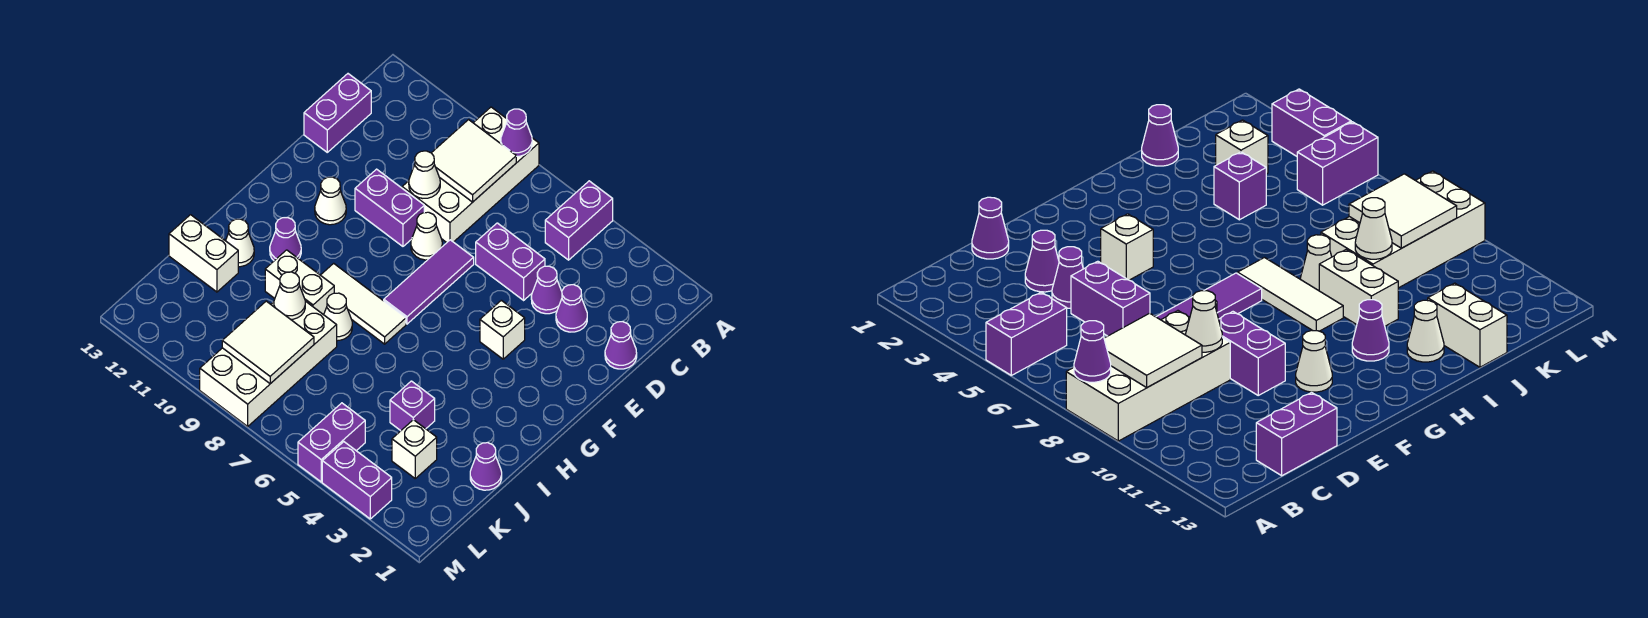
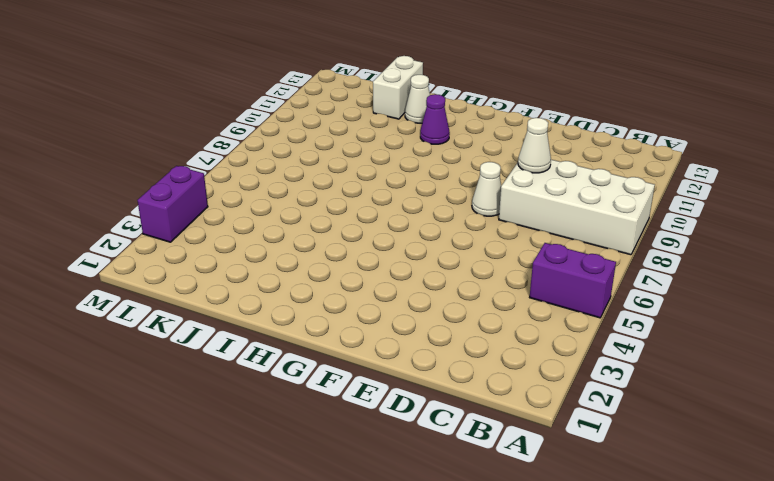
none -> purple brick C13:D13 level 1
none -> purple cone D1 level 1
none -> purple cone D3 level 1

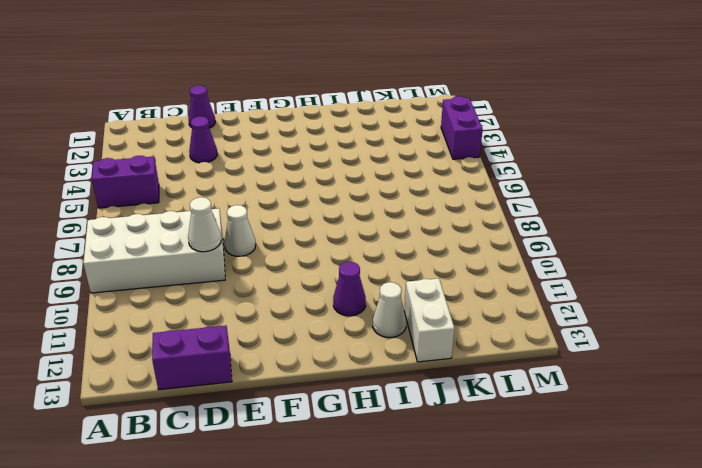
none -> purple cone D4 level 1
none -> purple brick D5:D6 level 1
none -> purple tile E7:G7 level 1

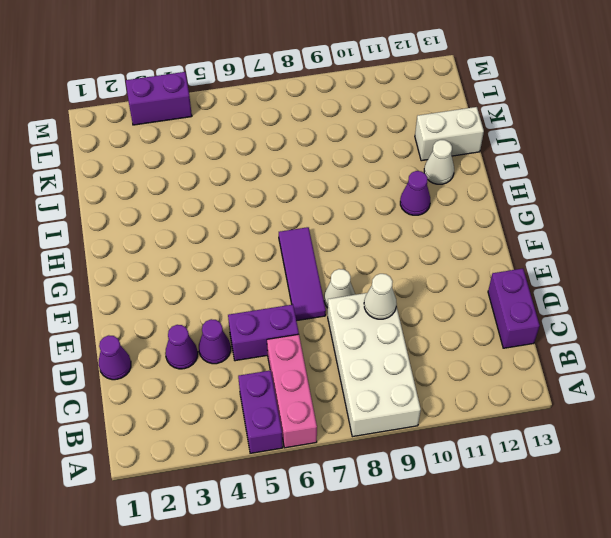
pink brick A6:C6 level 1 -> none
none -> purple brick E9:E10 level 1
none -> white brick F4 level 1
none -> white cone F11 level 1

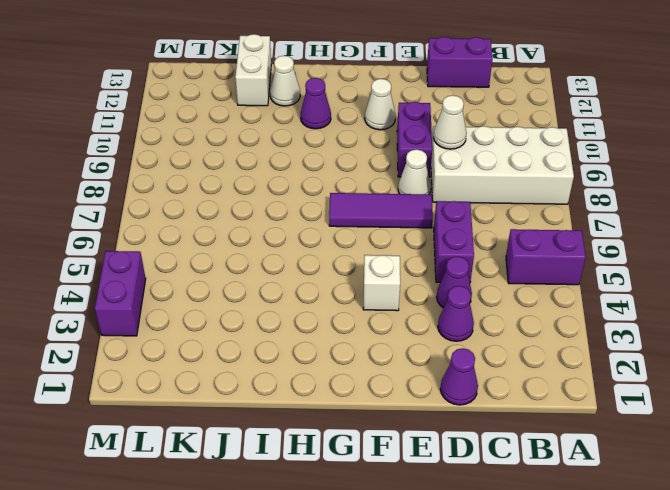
none -> white tile H7:H9 level 1
none -> white cone I8 level 1
none -> white brick I9:I10 level 1

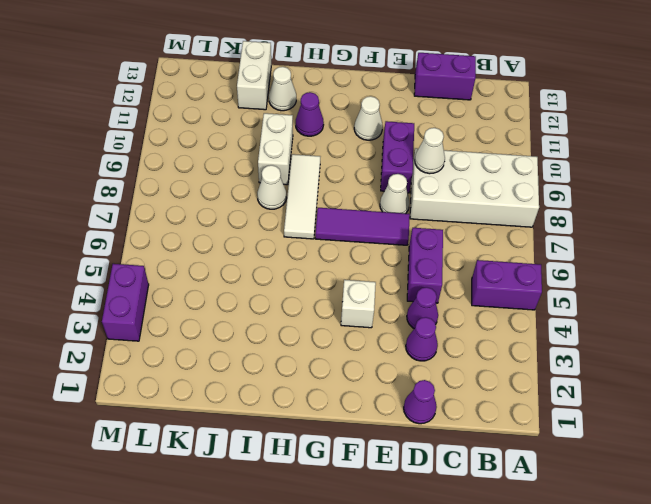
none -> purple cone J1 level 1
none -> purple brick J4 level 1
none -> white brick J8:M9 level 1

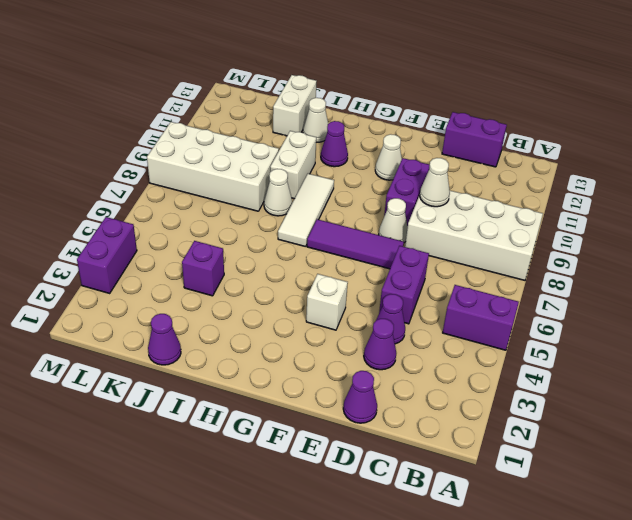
none -> white brick K3 level 1
none -> purple brick L5:M5 level 1
none -> purple cone A8 level 2

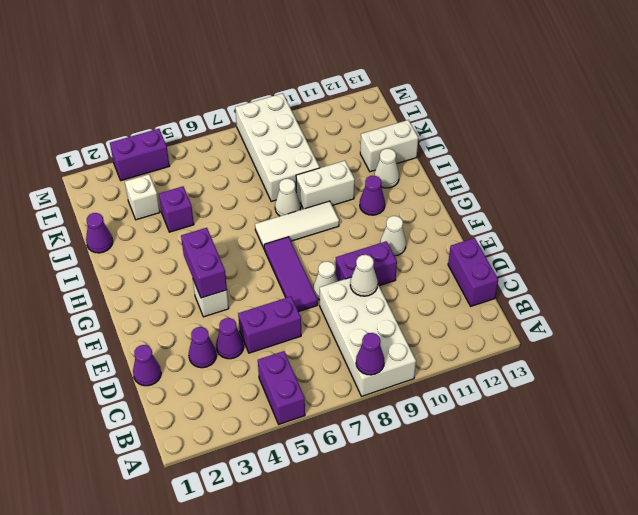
purple brick F4:G4 level 2 -> purple brick L5:M5 level 1
none -> white tile B8:C9 level 2
none -> white cone J9 level 2
none -> white tile K8:L9 level 2

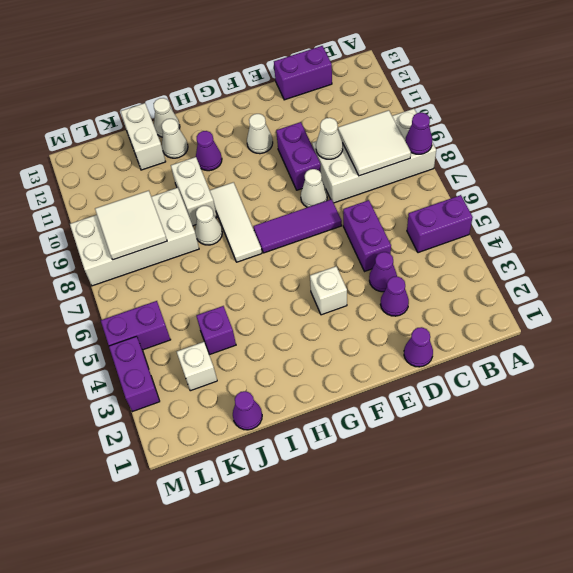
white cone I13 level 1 -> white cone J9 level 2

